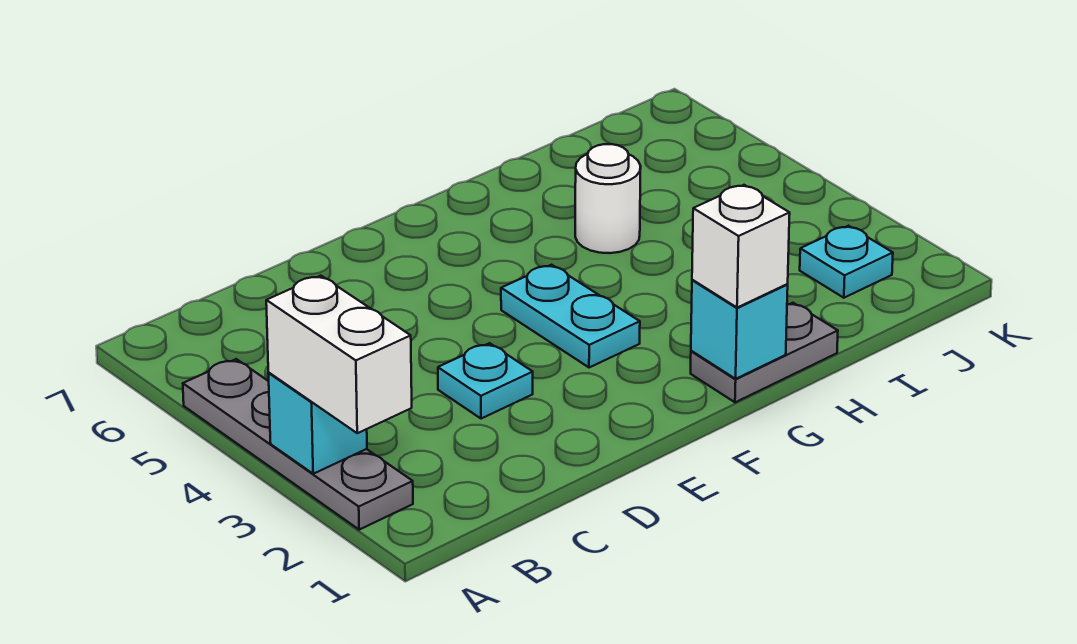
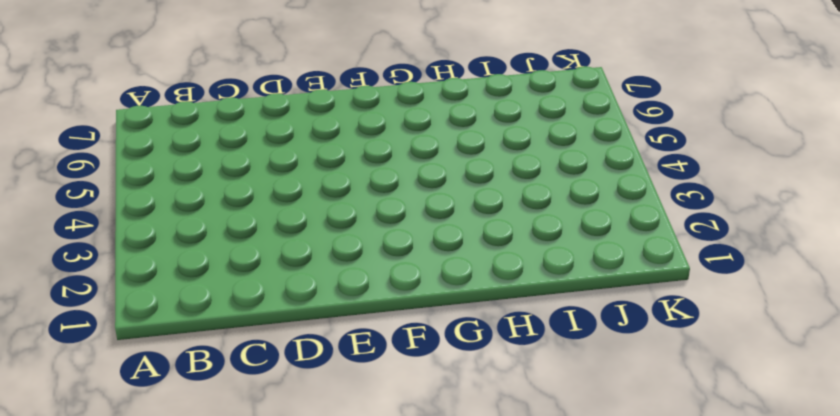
none -> grey plate A2:A5 level 1
none -> cyan plate D3 level 1

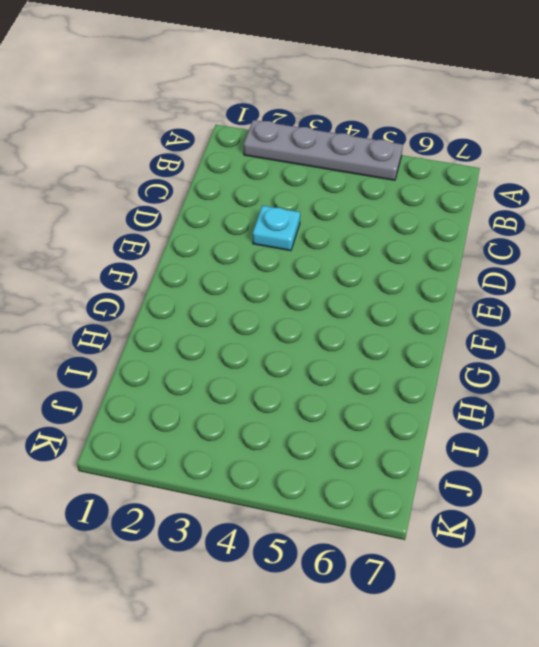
none -> cyan plate F3:F4 level 1
none -> grey plate G1:H1 level 1

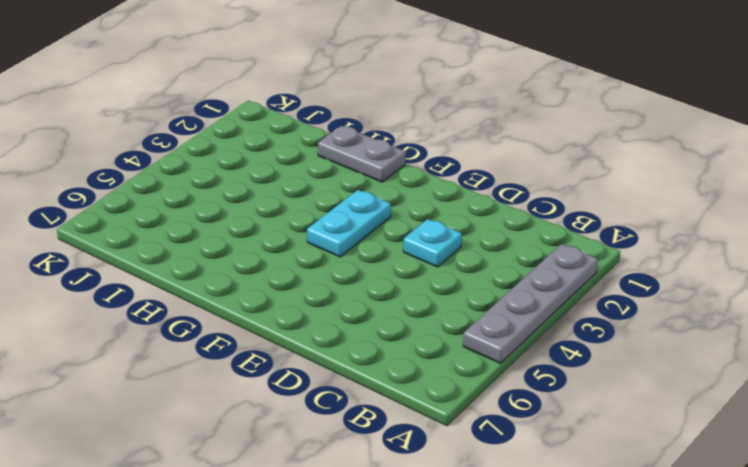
none -> white round brick H5 level 1
none -> cyan plate J2 level 1

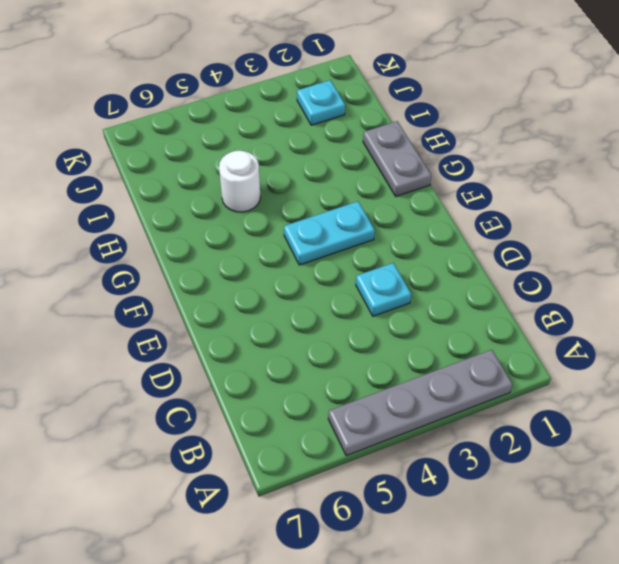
none -> cyan brick A3 level 2
none -> cyan brick G1 level 2

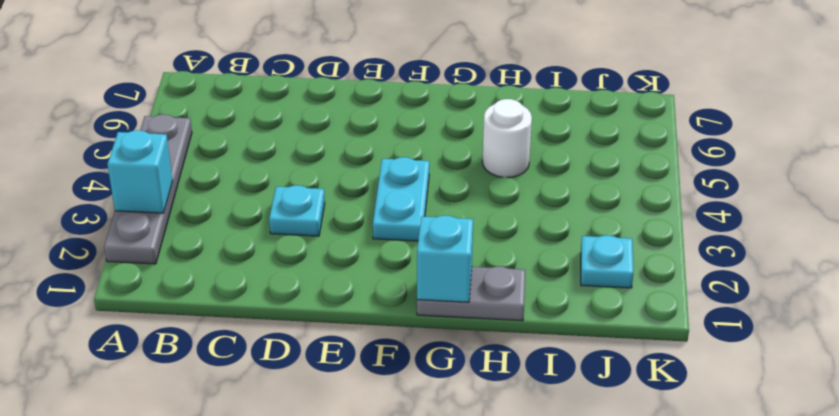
none -> white brick A2:A3 level 3
none -> white brick G1 level 3

